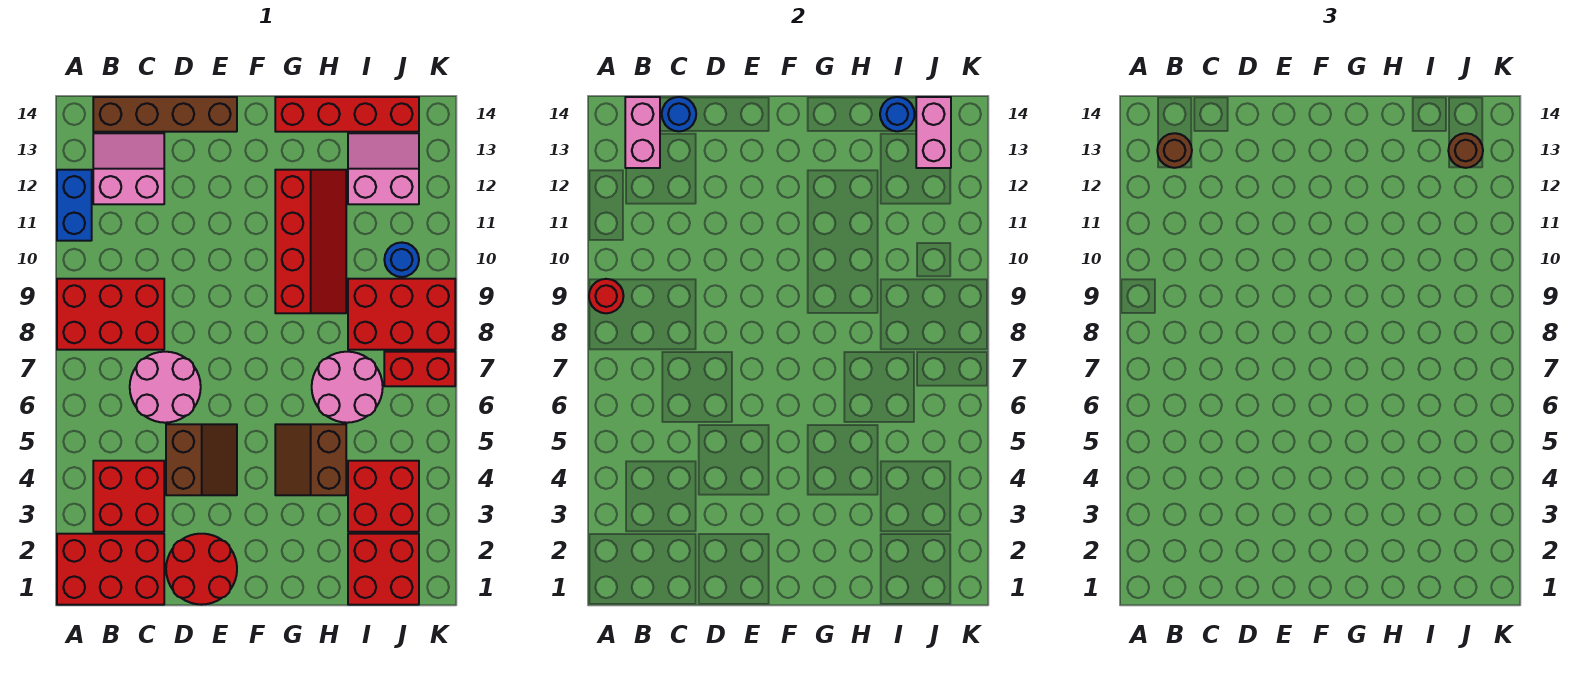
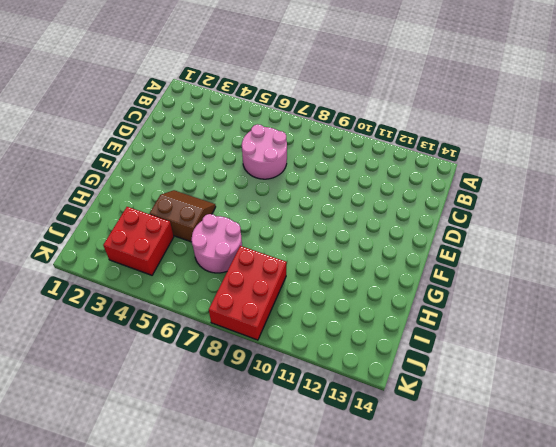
none -> red brick A1:C2 level 1
none -> red brick A8:C9 level 1
none -> blue brick A11:A12 level 1

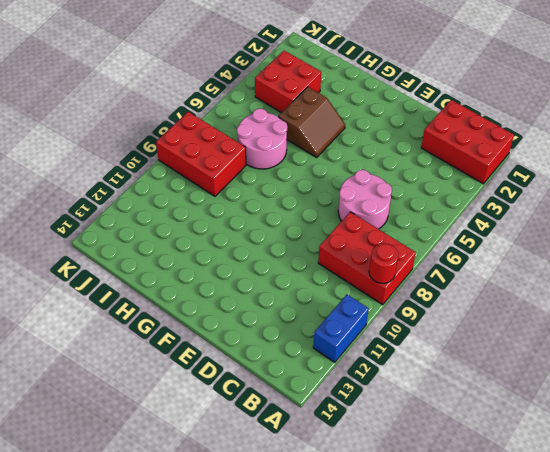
none -> red brick B3:C4 level 1
none -> pink slope B12:C13 level 1 top 12
none -> brown brick B14:E14 level 1

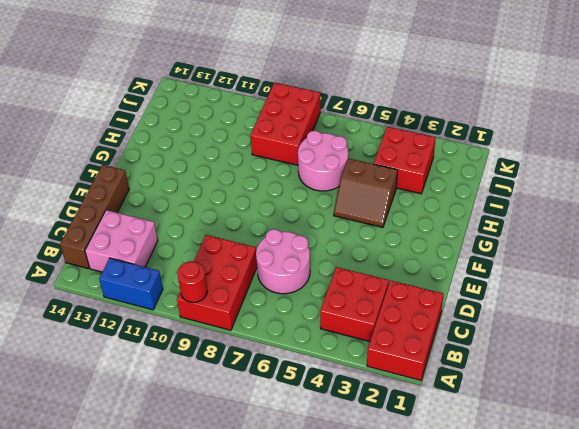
pink brick B12:C13 level 1 -> pink slope B12:C13 level 1 top 12
none -> red round brick D1:E2 level 1
none -> brown slope D4:E5 level 1 top D
none -> red slope G9:H12 level 1 top G

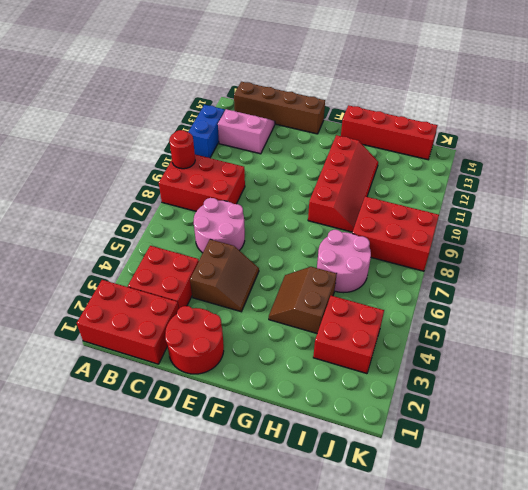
none -> red brick I1:J2 level 1
none -> pink slope I12:J13 level 1 top 12
none -> red brick J7:K7 level 1

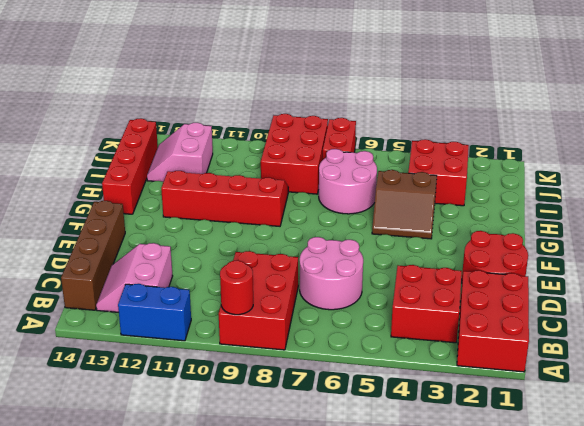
none -> brown slope D4:E5 level 1 top D
none -> red brick I1:J2 level 1
none -> blue round brick J10 level 1

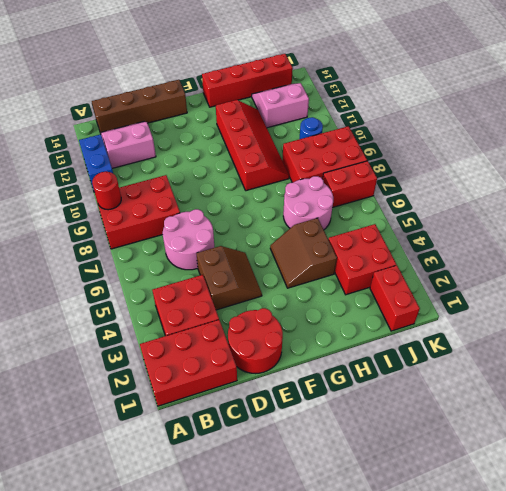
red brick J1:J2 level 1 -> red brick I1:J2 level 1
none -> pink brick B13:B14 level 2
none -> blue round brick C14 level 2
none -> blue round brick I14 level 2

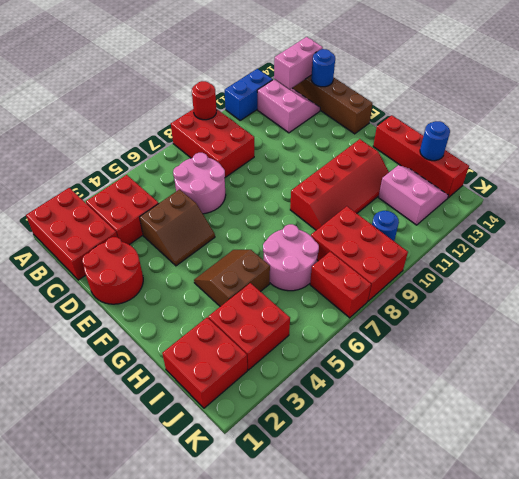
none -> pink brick J13:J14 level 2
none -> brown round brick B13 level 3
none -> brown round brick J13 level 3

